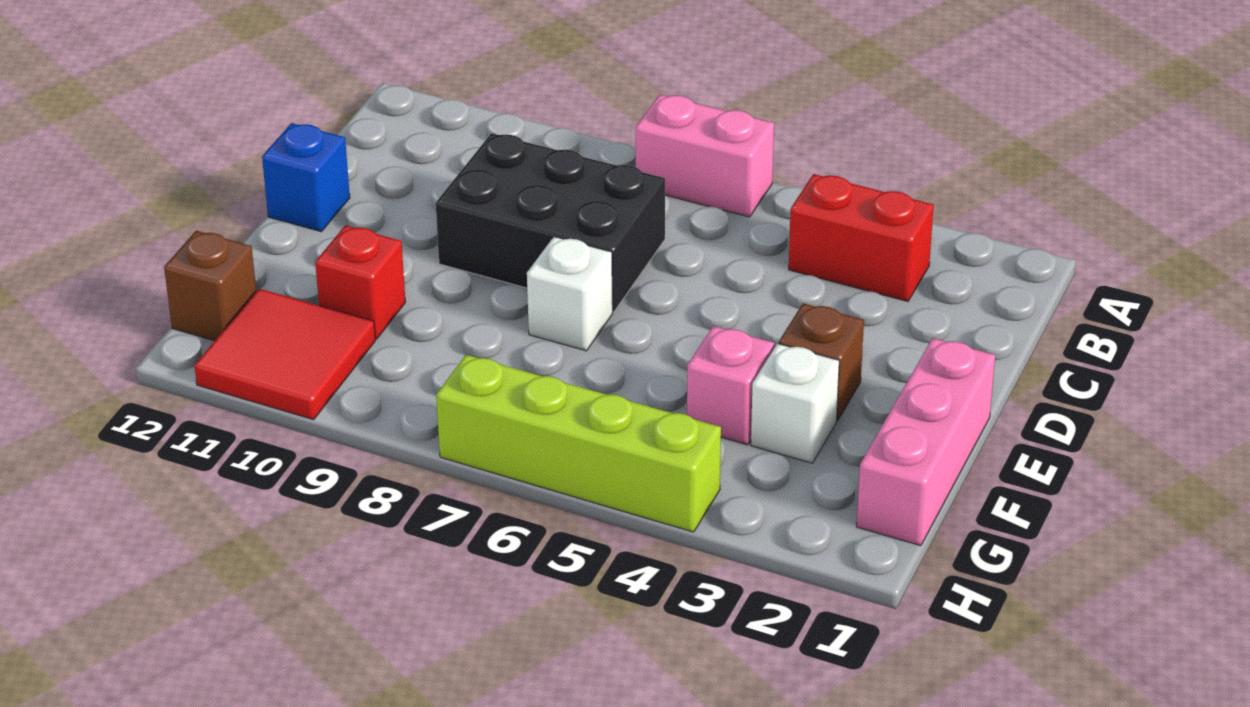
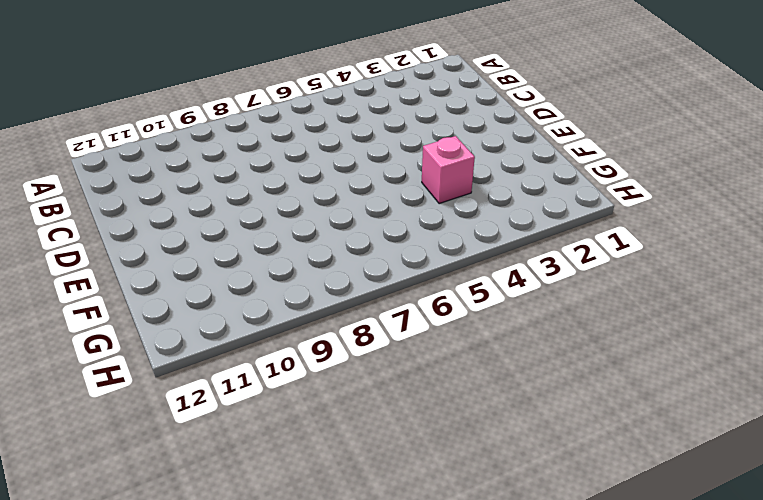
none -> pink brick A6:A7 level 1
none -> red brick B3:B4 level 1
none -> black brick C7:D9 level 1

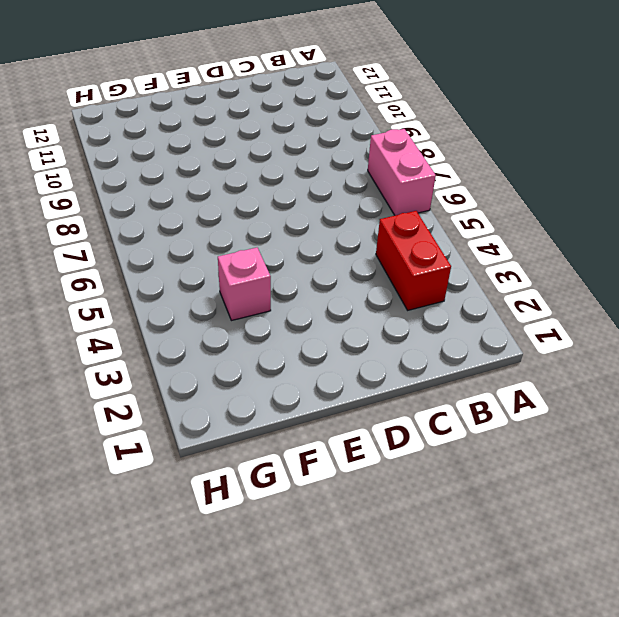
none -> black brick C7:D9 level 1
none -> blue brick D12 level 1
none -> pink brick E1:G1 level 1

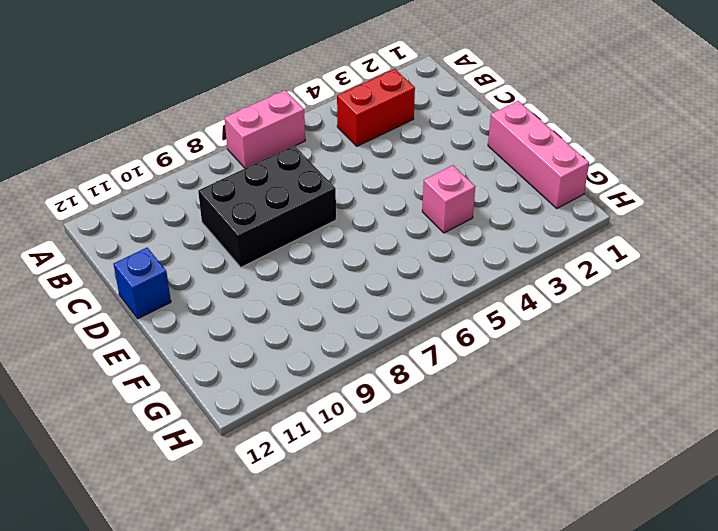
none -> brown brick E3 level 1
none -> white brick E7 level 1
none -> white brick F3 level 1

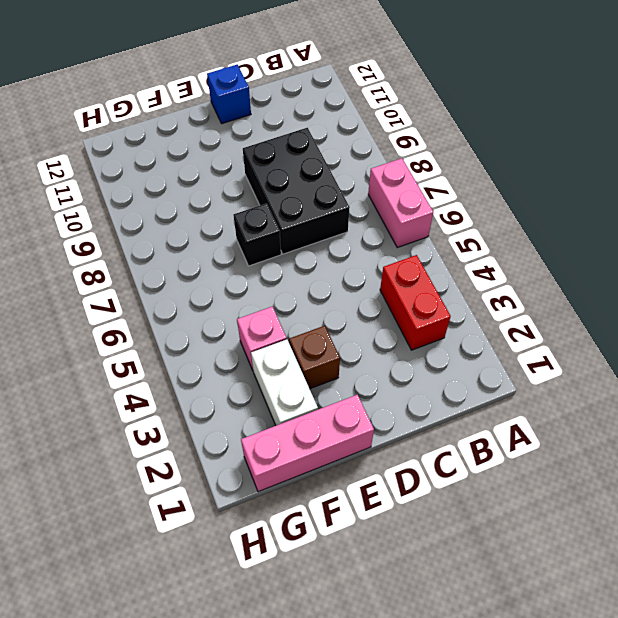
black brick E7 level 1 -> white brick E7 level 1
white brick F2:F3 level 1 -> white brick F3 level 1
none -> red brick F10 level 1
none -> red tile G10:H11 level 1
none -> brown brick G12 level 1

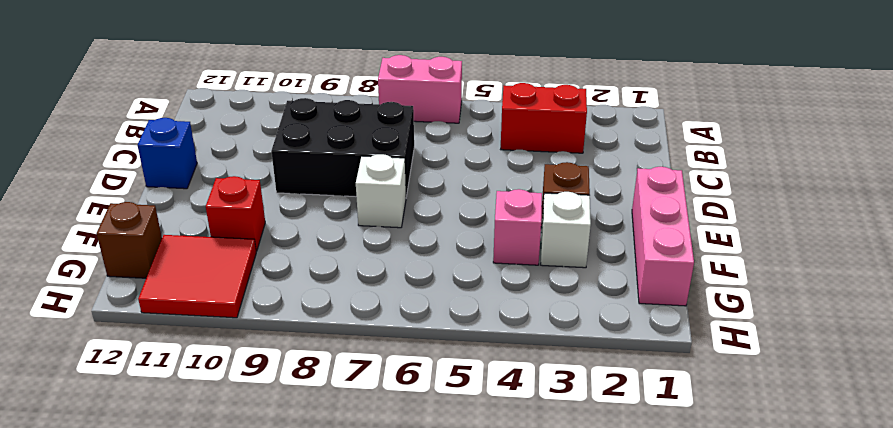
none -> lime brick H4:H7 level 1

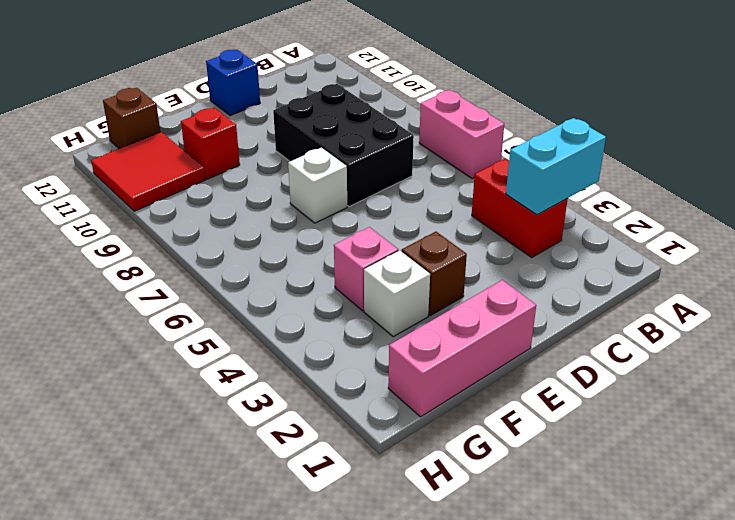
cyan brick A3:B3 level 2 -> none
none -> lime brick H4:H7 level 1

